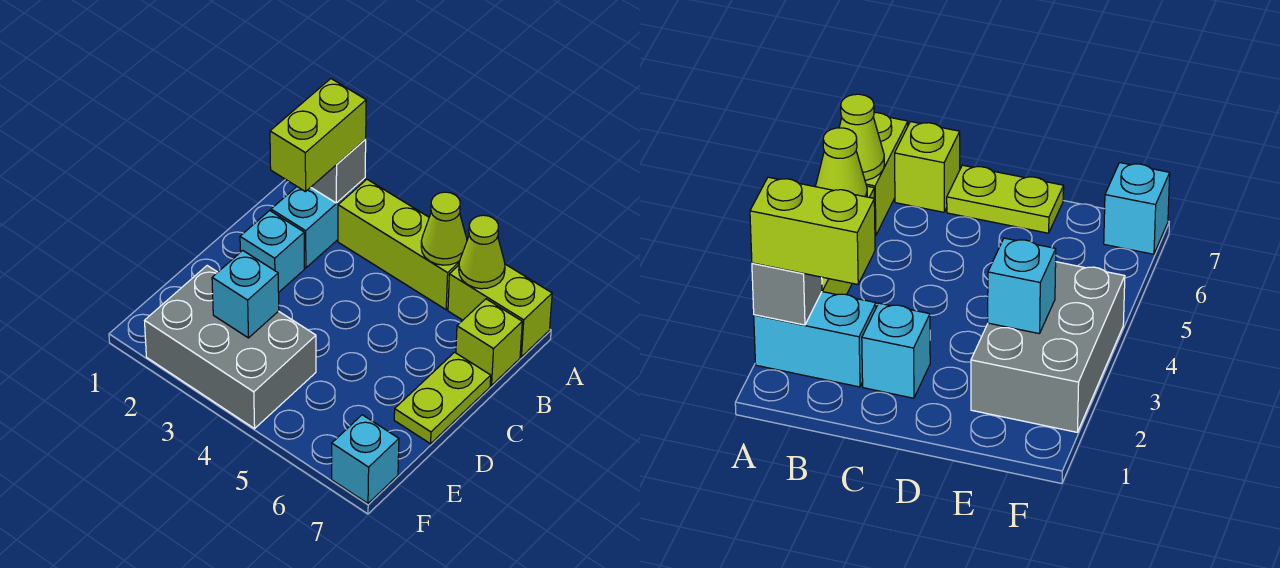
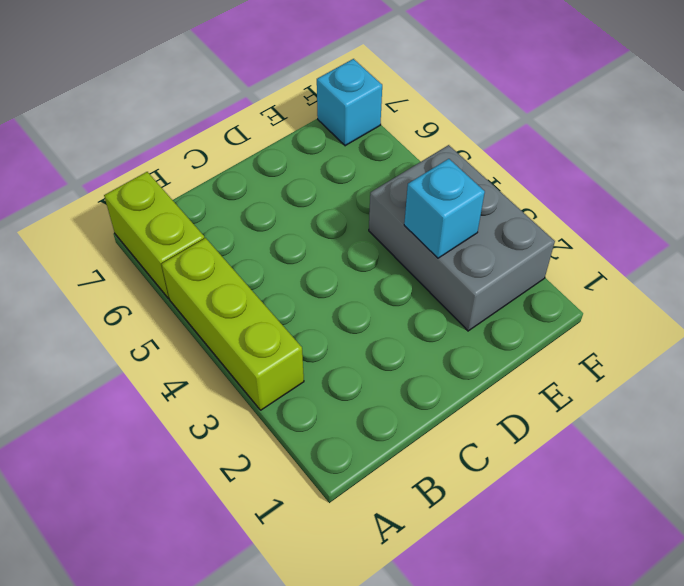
none -> cyan brick A2:B2 level 1
none -> lime brick B7 level 1
none -> cyan brick C2 level 1

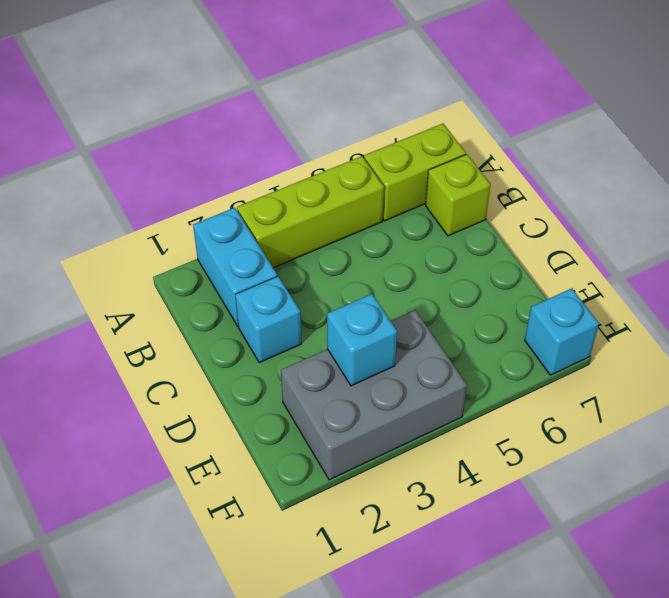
none -> lime plate C7:D7 level 1
none -> grey brick A2 level 2
none -> lime cone A5 level 2

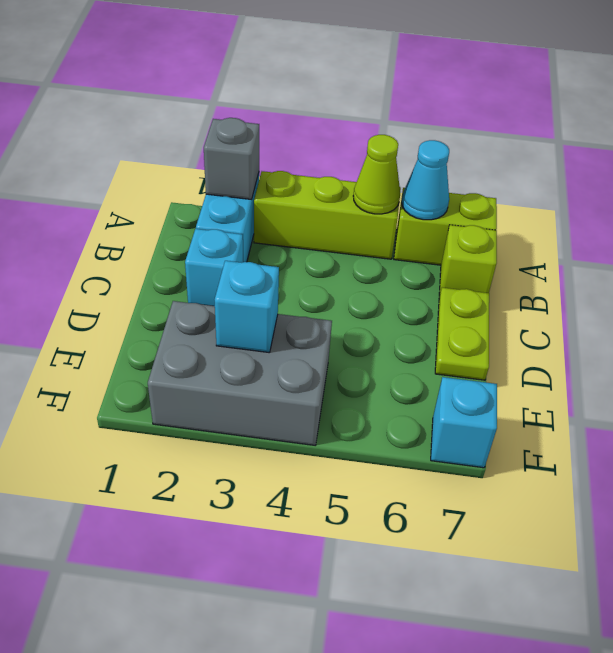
cyan cone A6 level 2 -> lime cone A6 level 2
none -> lime brick A2:B2 level 3

